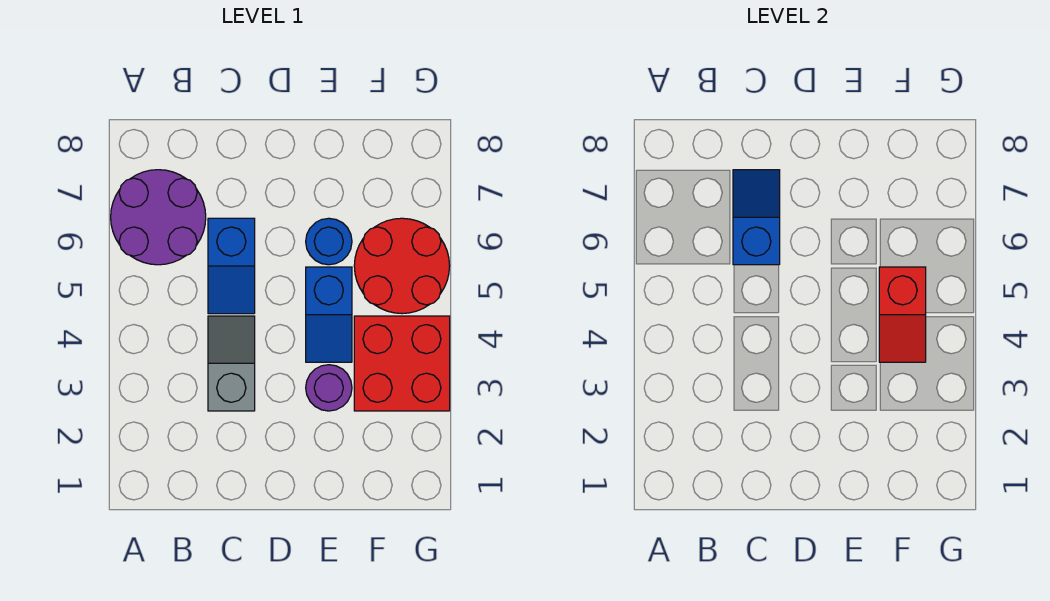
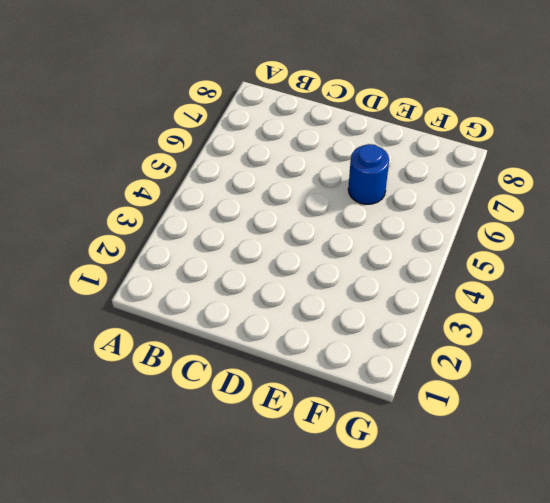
none -> purple round brick A6:B7 level 1
none -> grey slope C3:C4 level 1 top 3

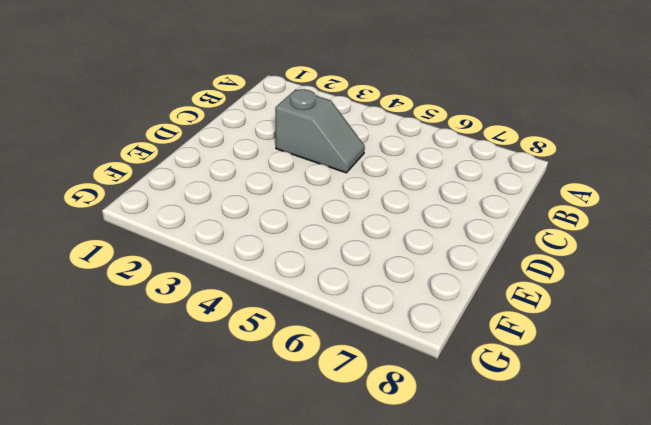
none -> purple round brick A6:B7 level 1
none -> blue slope C5:C6 level 1 top 6

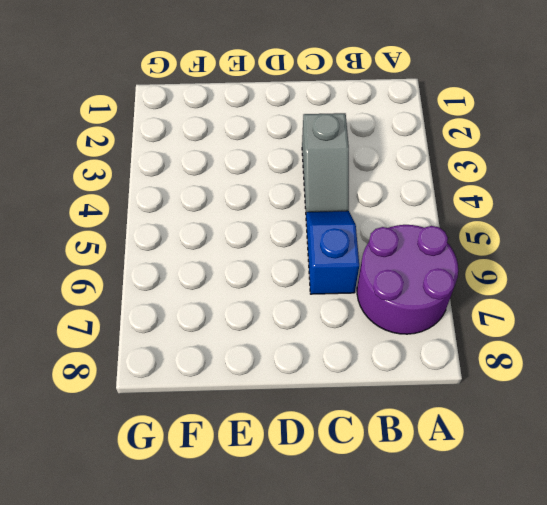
none -> purple round brick E3 level 1
none -> blue slope E4:E5 level 1 top 5

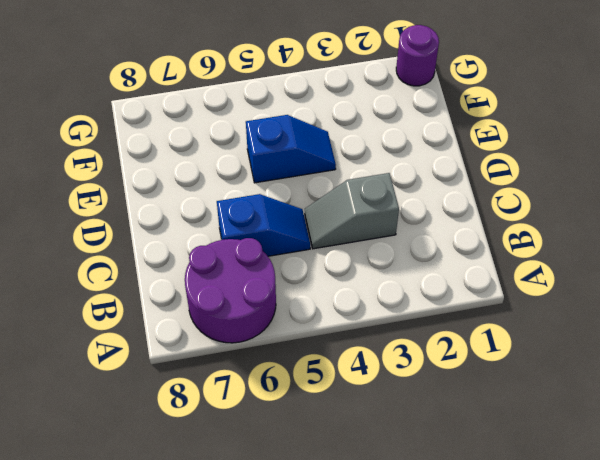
purple round brick G1 level 1 -> purple round brick E3 level 1
none -> blue round brick E6 level 1
none -> red brick F3:G4 level 1

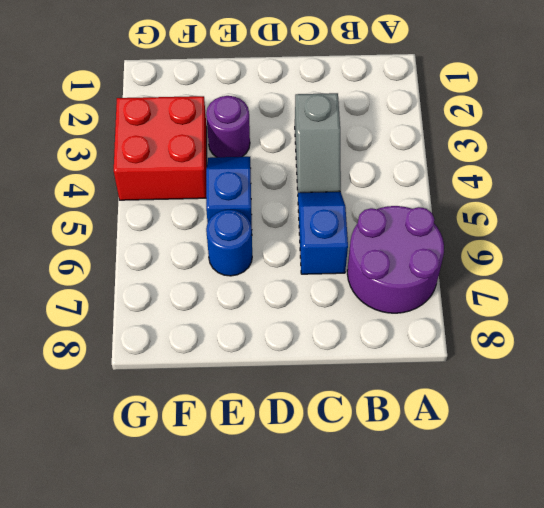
none -> red round brick F5:G6 level 1
none -> blue slope C6:C7 level 2 top 6

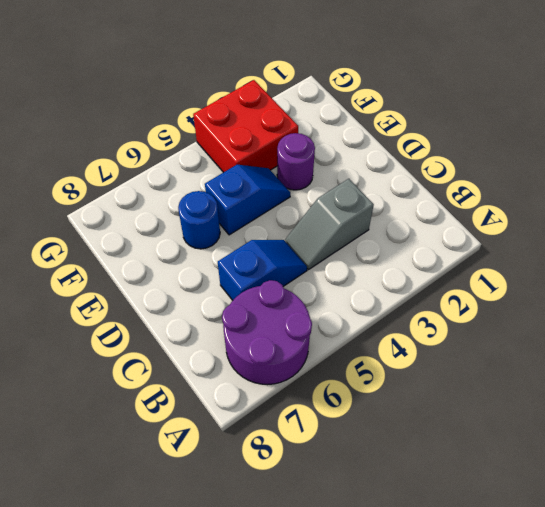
none -> red round brick F5:G6 level 1
none -> blue slope C6:C7 level 2 top 6

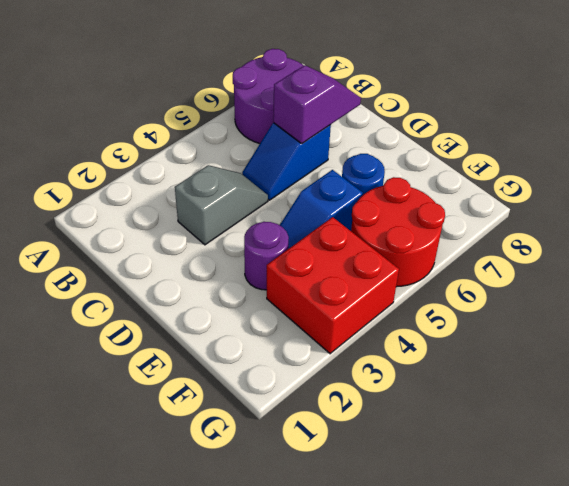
purple slope C6:C7 level 2 top 6 -> blue slope C6:C7 level 2 top 6
none -> red slope F4:F5 level 2 top 5

